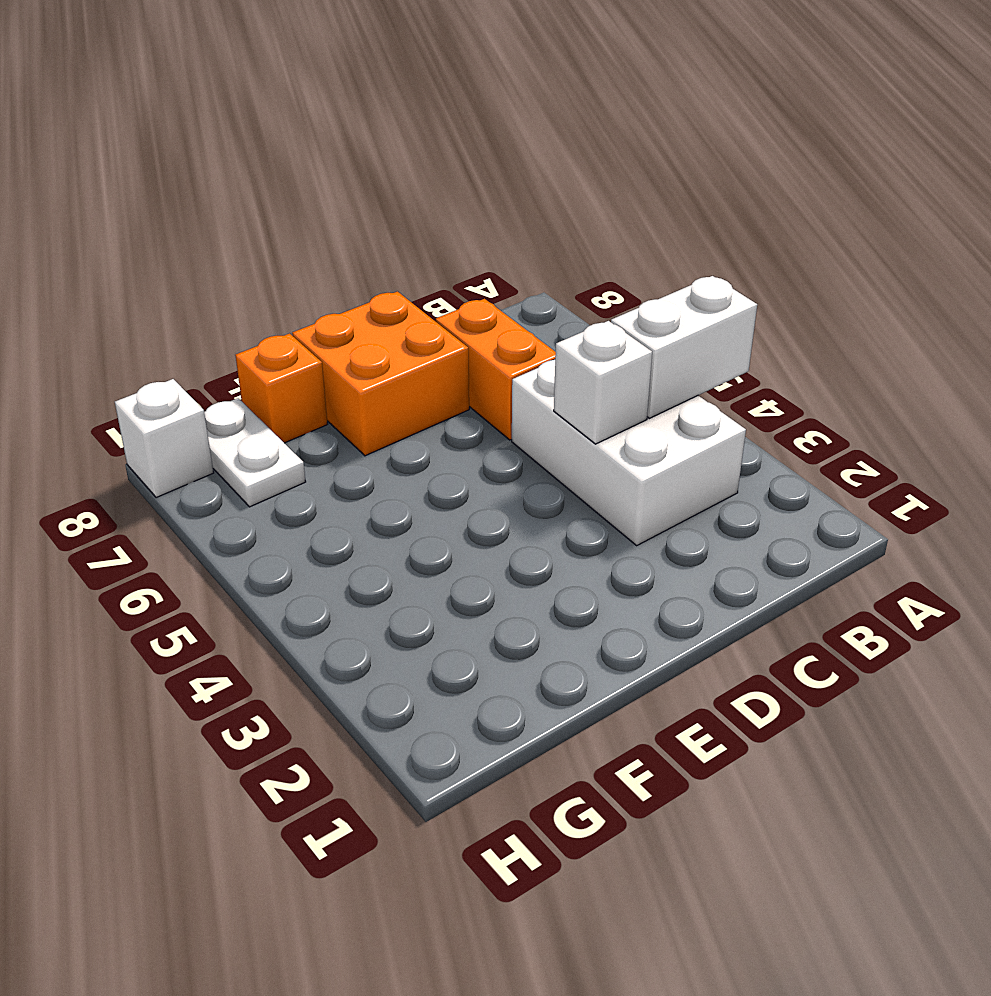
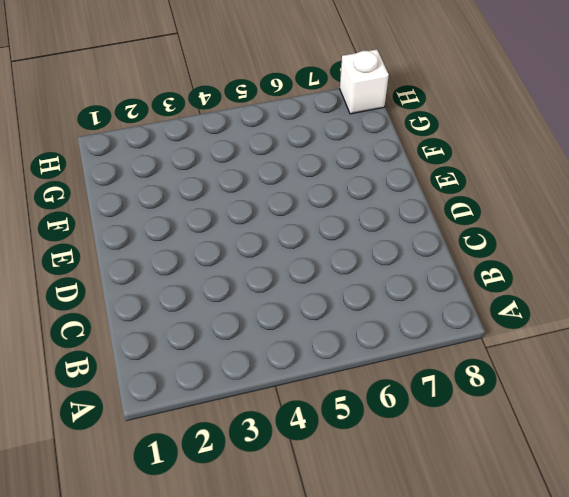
none -> white brick B3:C5 level 1
none -> orange brick C6:C7 level 1

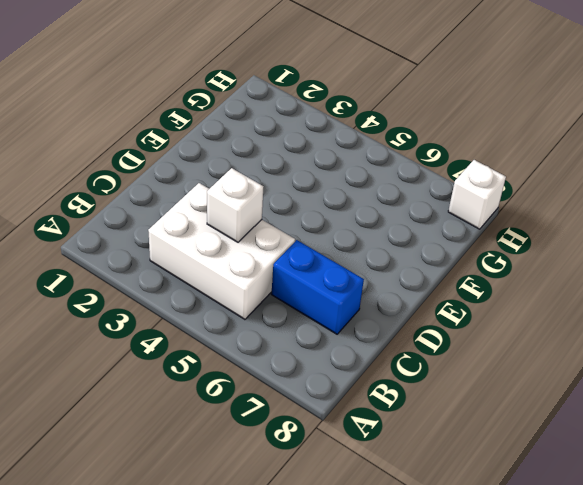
blue brick C6:C7 level 1 -> orange brick C6:C7 level 1
none -> orange brick D7:E8 level 1
none -> orange brick F8 level 1

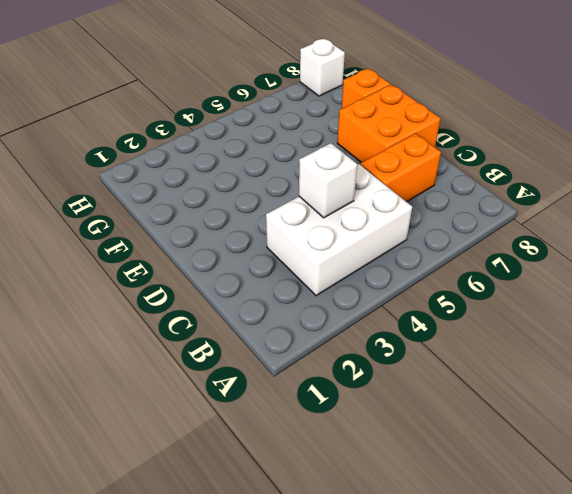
none -> white plate G7:G8 level 1
none -> white brick A4:B4 level 2

